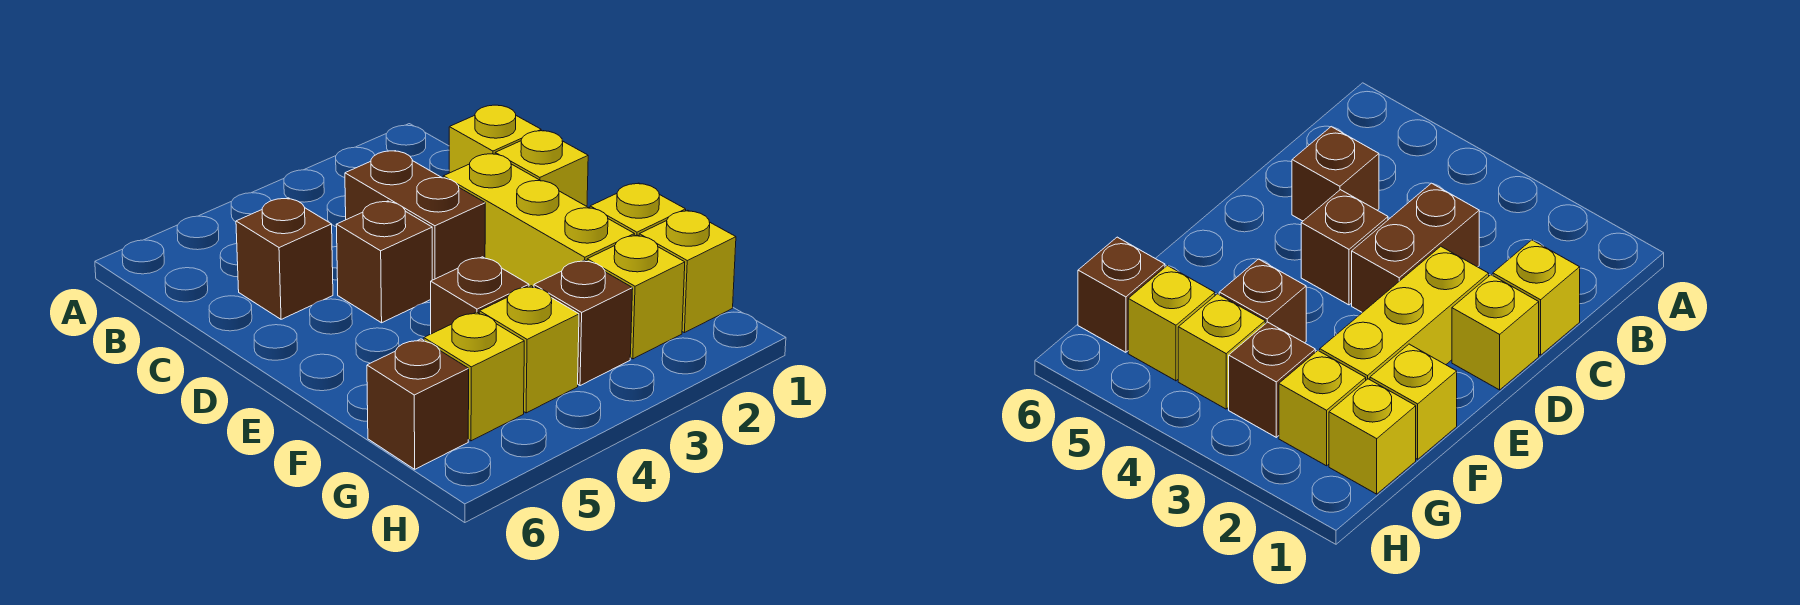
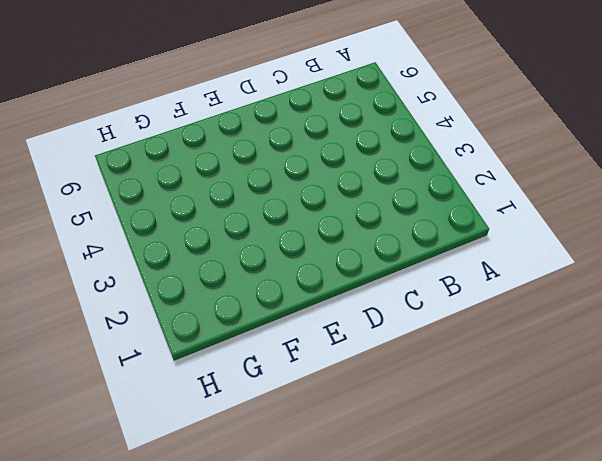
none -> yellow brick C1 level 1
none -> brown brick C3:D3 level 1
none -> brown brick C5 level 1

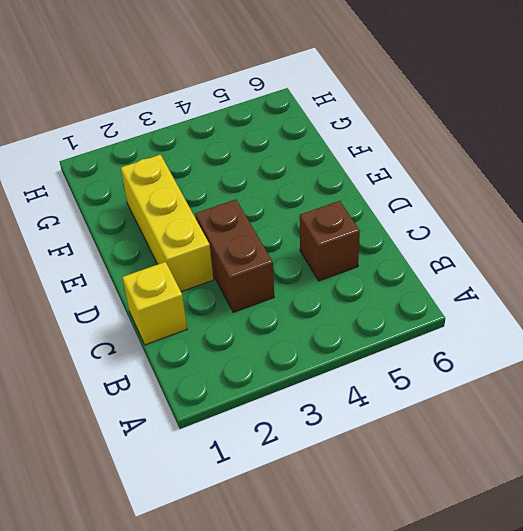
none -> yellow brick D1 level 1
none -> brown brick D4 level 1
none -> yellow brick F1 level 1

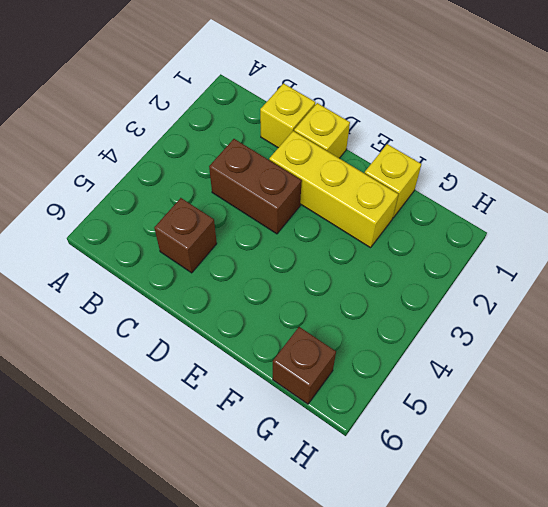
none -> brown brick D4 level 1
none -> brown brick F4 level 1
none -> yellow brick G1 level 1

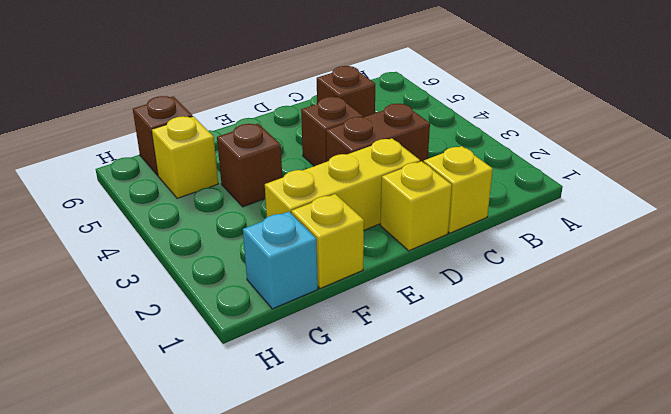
cyan brick G1 level 1 -> yellow brick G1 level 1
none -> yellow brick G2 level 1
none -> brown brick G3 level 1
none -> yellow brick G4 level 1

